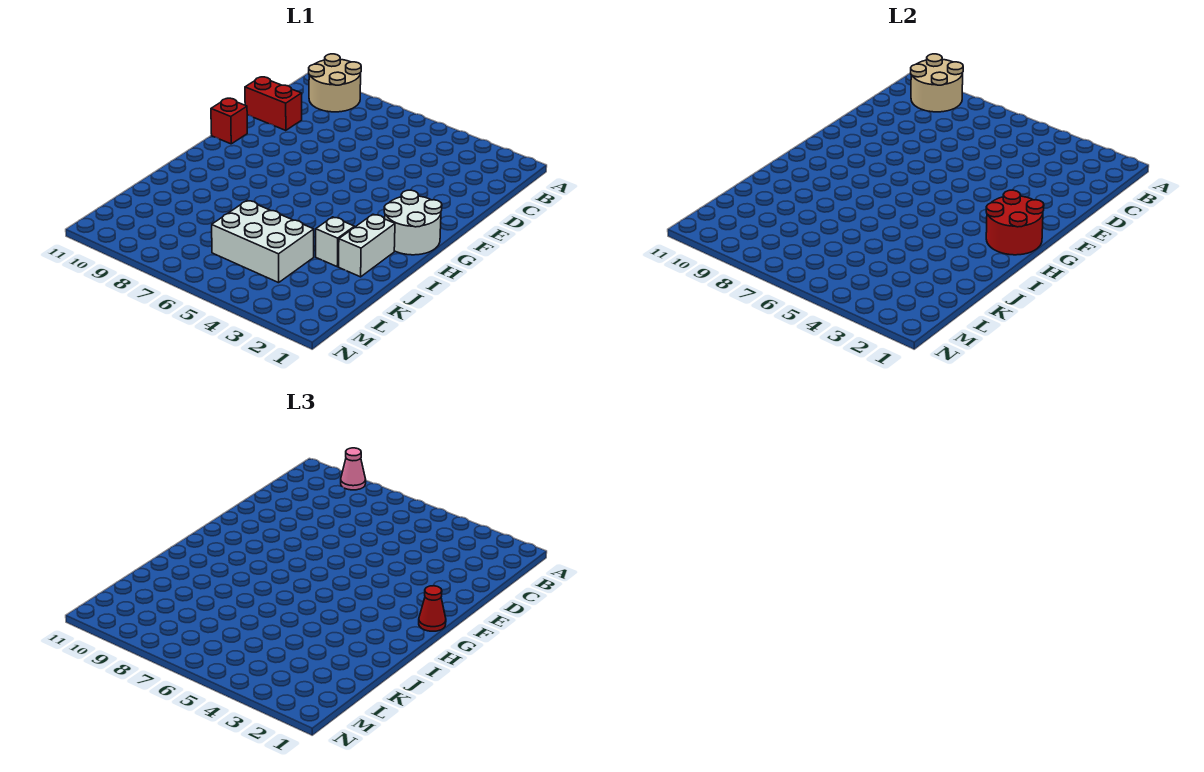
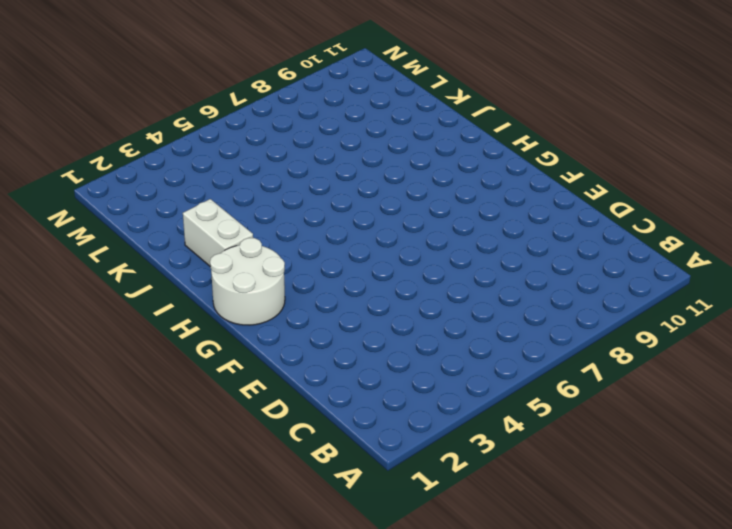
none -> tan round brick A9:B10 level 1
none -> red brick D10:D11 level 1

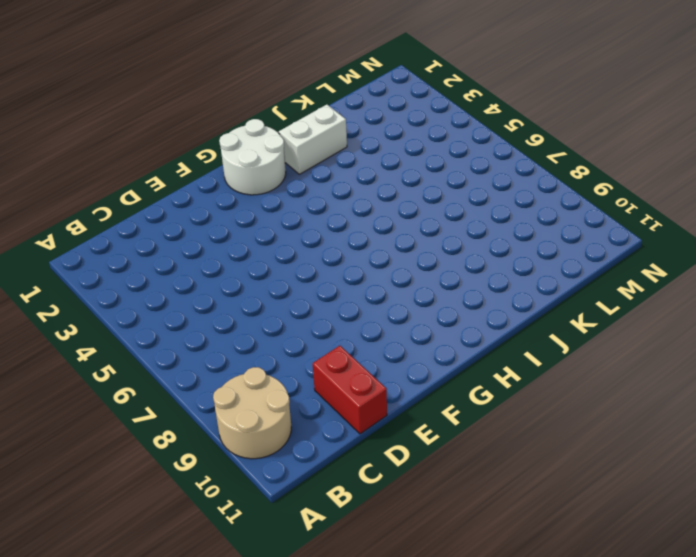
none -> red brick F11 level 1
none -> white brick J3 level 1

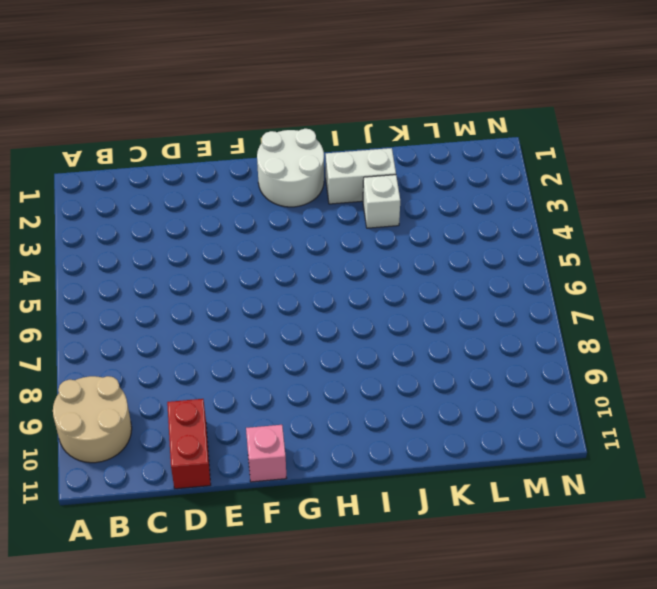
pink brick F11 level 1 -> red brick F11 level 1
none -> white brick K4:L6 level 1
none -> tan round brick A9:B10 level 2

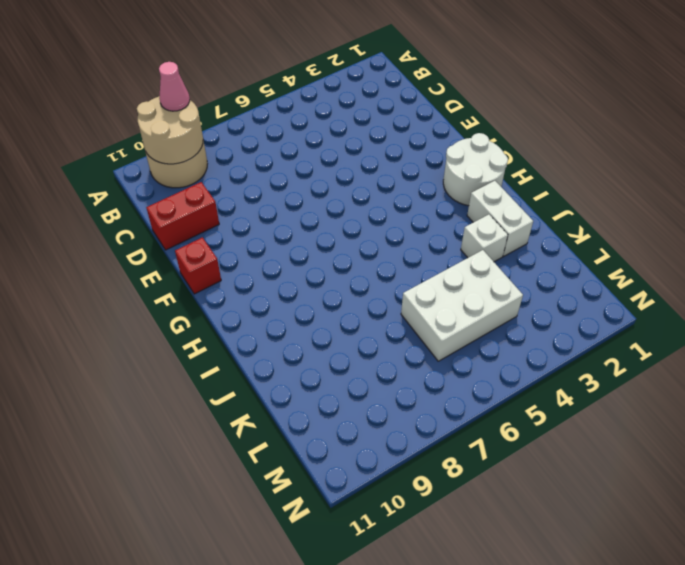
none -> red round brick G1:H2 level 2
none -> red cone G1 level 3

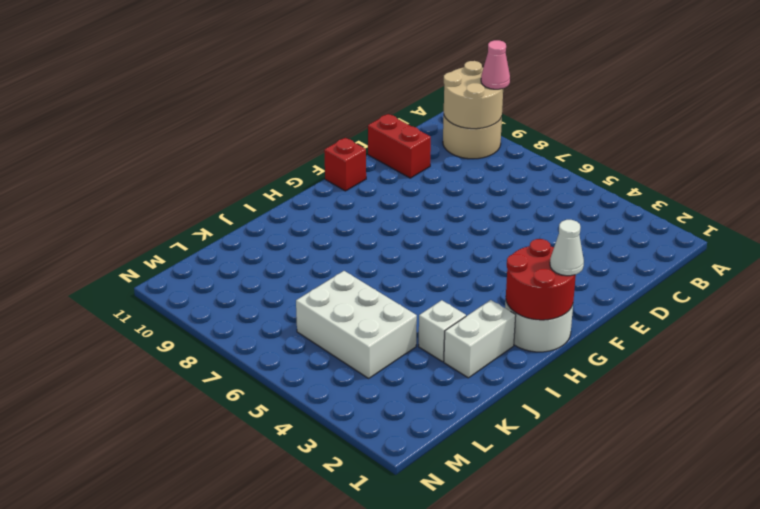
white cone G1 level 3 -> red cone G1 level 3

